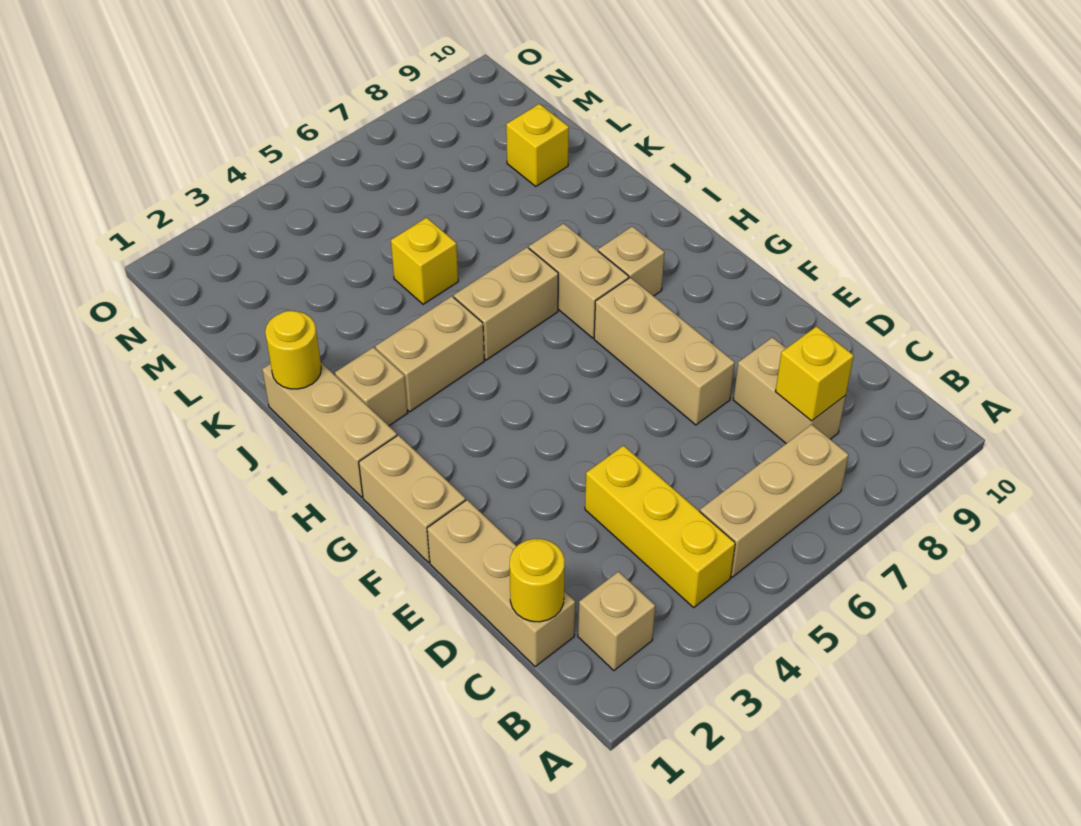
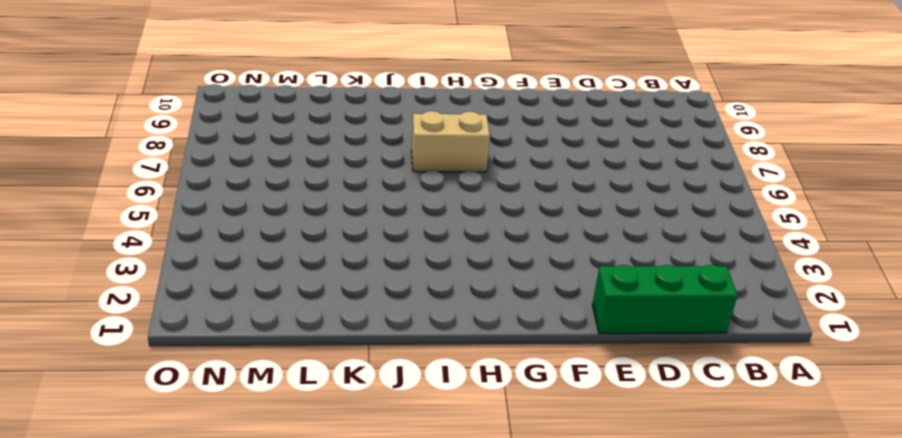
green brick C1:E1 level 1 -> tan brick C1:E1 level 1
none -> tan brick B2 level 1
none -> yellow brick B4:D4 level 1
none -> tan brick B5:B7 level 1

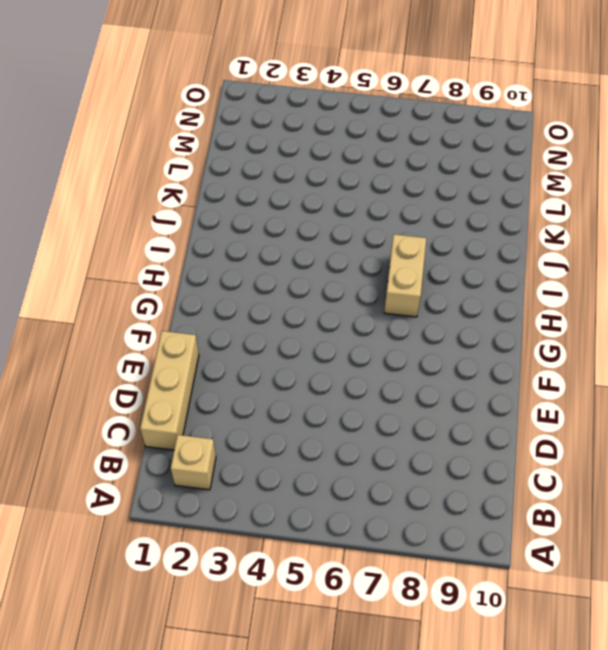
none -> yellow brick B4:D4 level 1
none -> tan brick B5:B7 level 1
none -> tan brick C8:D8 level 1

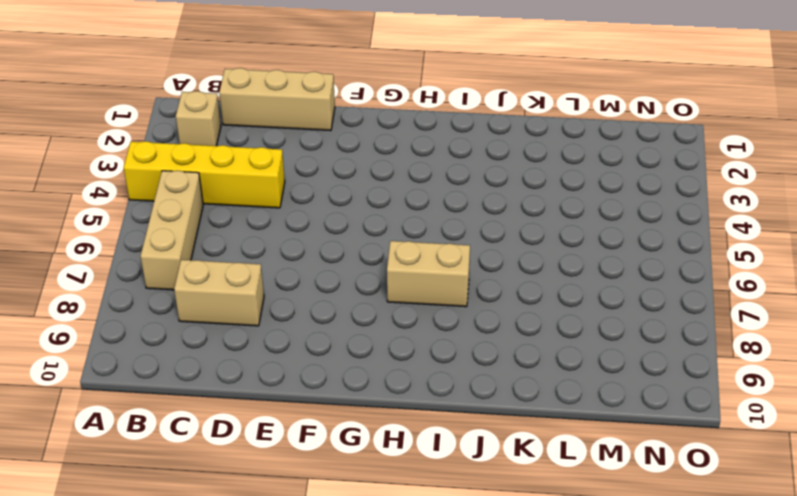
yellow brick A4:D4 level 1 -> yellow brick B4:D4 level 1
none -> tan brick E7:G7 level 1
none -> tan brick F1:G1 level 1
none -> tan brick H1:J1 level 1

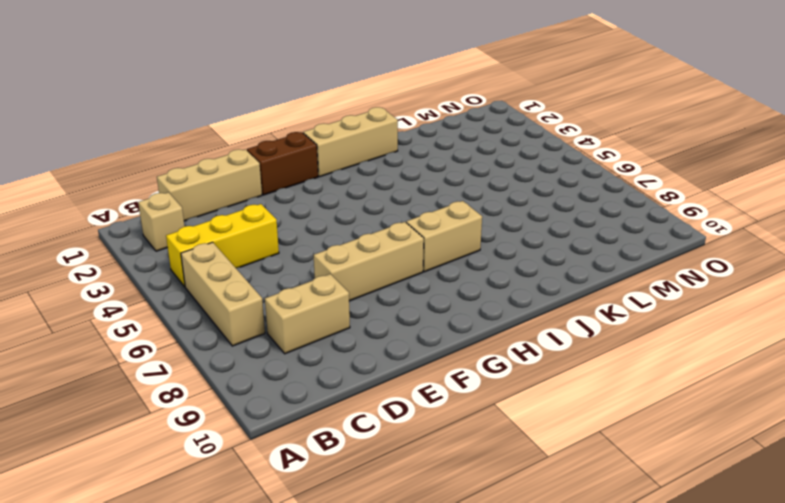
brown brick F1:G1 level 1 -> tan brick F1:G1 level 1
none -> tan brick H8 level 1
none -> tan brick I2 level 1
none -> tan brick I3:I4 level 1

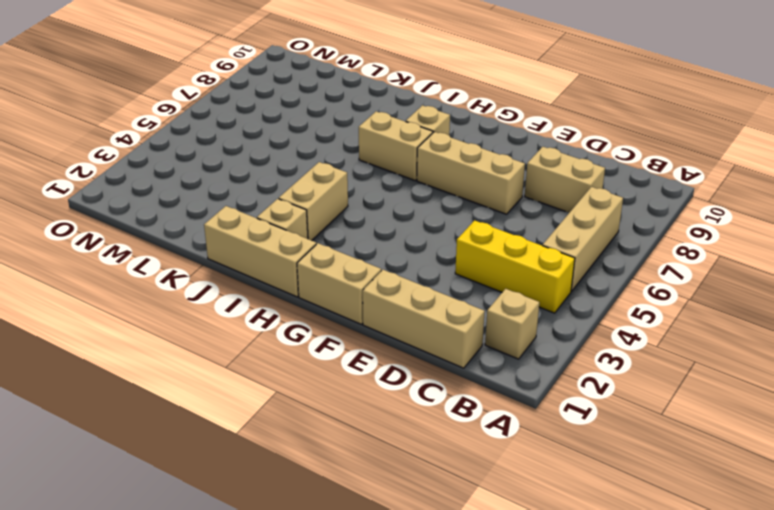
none -> tan brick I5:I6 level 1
none -> yellow brick K5 level 1
none -> yellow brick L9 level 1

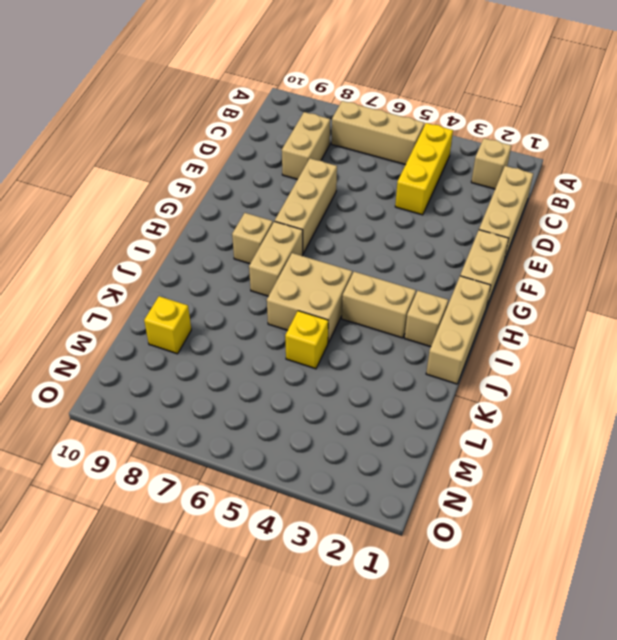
tan brick I5:J6 level 1 -> tan brick I5:I6 level 1
none -> yellow round brick C1 level 2
none -> yellow brick C8 level 2
none -> yellow round brick J1 level 2

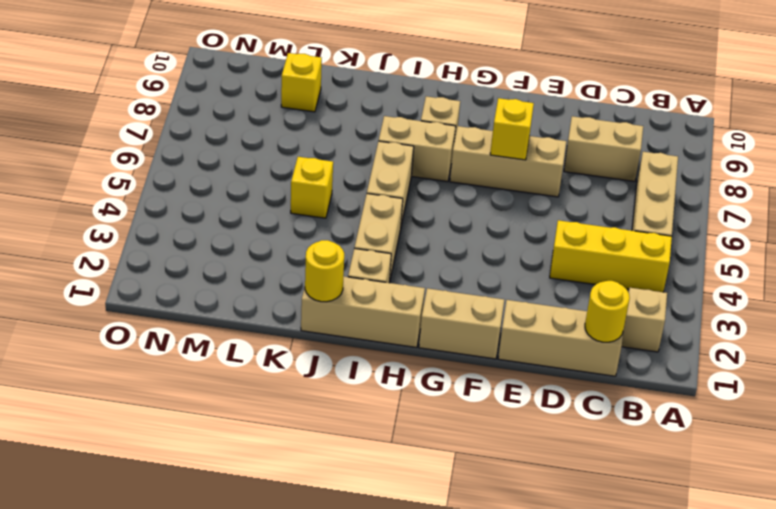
yellow brick F7 level 2 -> yellow brick C8 level 2

